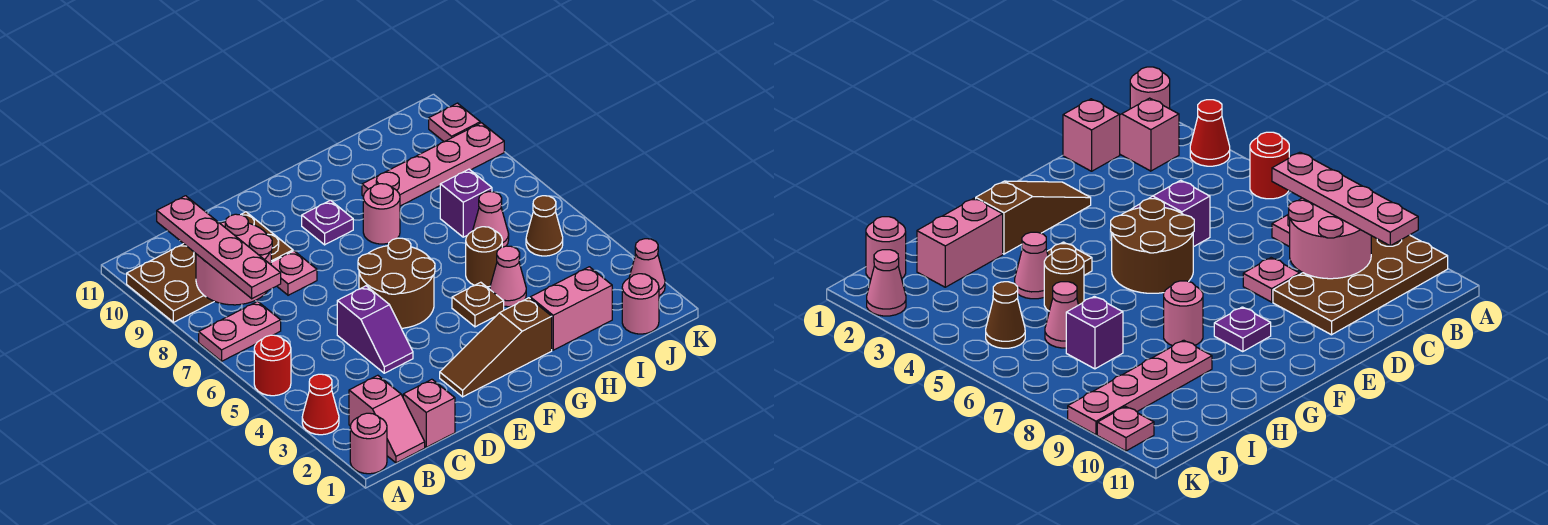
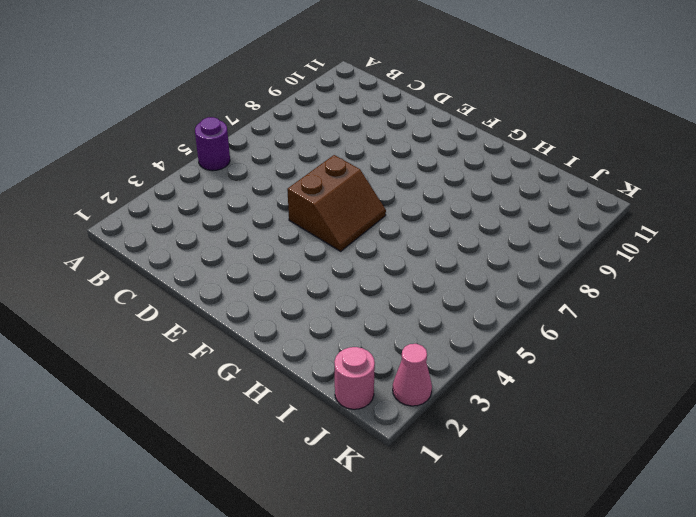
purple round brick A5 level 1 -> red round brick A5 level 1
brown slope E5:F6 level 1 top E -> brown round brick E5:F6 level 1
none -> pink round brick A1 level 1
none -> red cone A3 level 1
none -> pink plate A7:B7 level 1

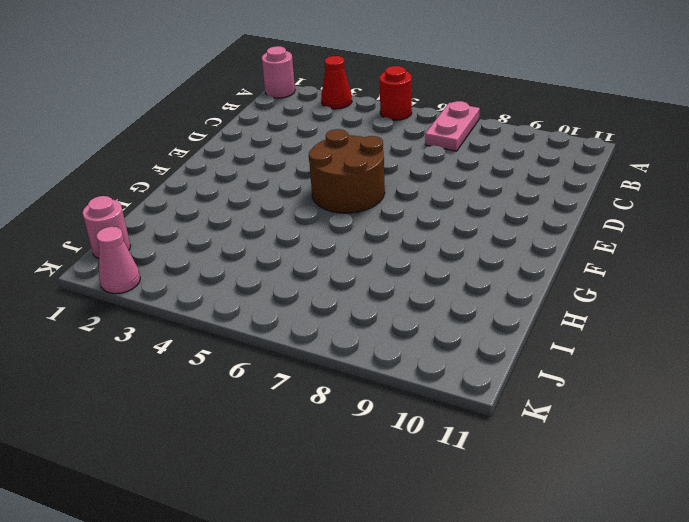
none -> brown plate A9:D10 level 1
none -> pink slope B1:B2 level 1 top 2
none -> pink brick C1 level 1

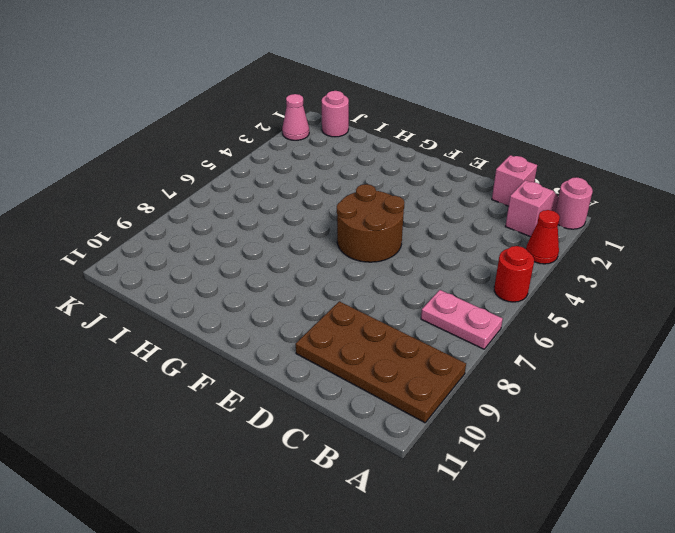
none -> purple slope D4:D5 level 1 top 5
none -> pink plate D8 level 1
none -> brown slope E2:G2 level 1 top G

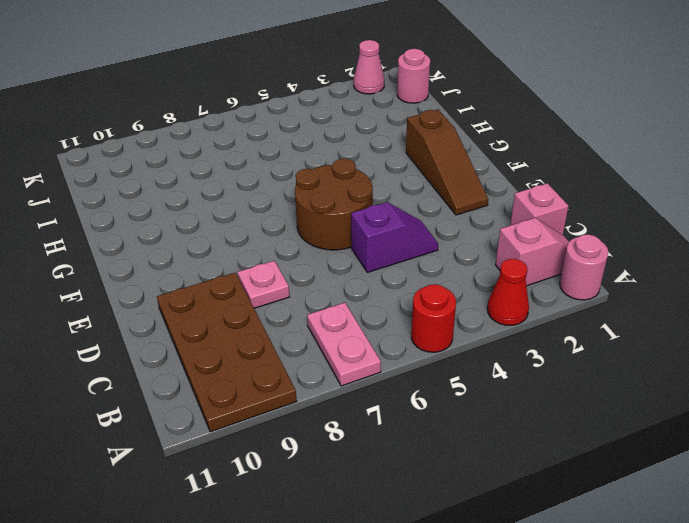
none -> purple plate F9 level 1
none -> brown plate G4 level 1
none -> pink round brick G8 level 1

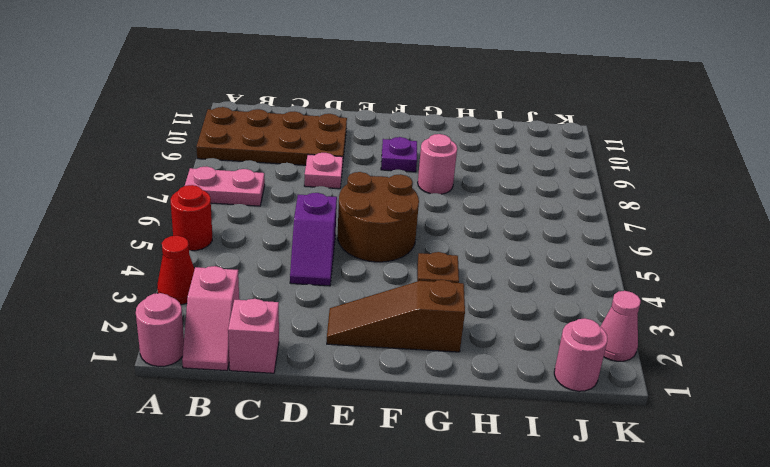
none -> pink brick H2:I2 level 1
none -> pink cone H4 level 1
none -> brown round brick H5 level 1

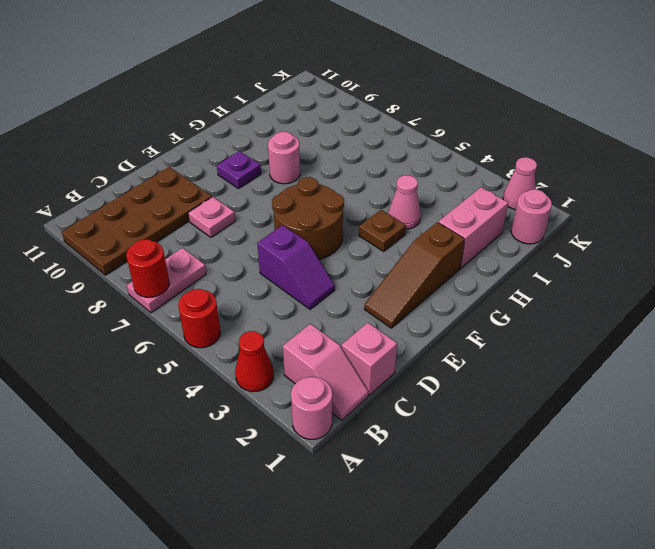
red round brick A7 level 2 -> none
none -> brown round brick H5 level 1
none -> pink plate H9:K9 level 1
none -> pink cone I6 level 1

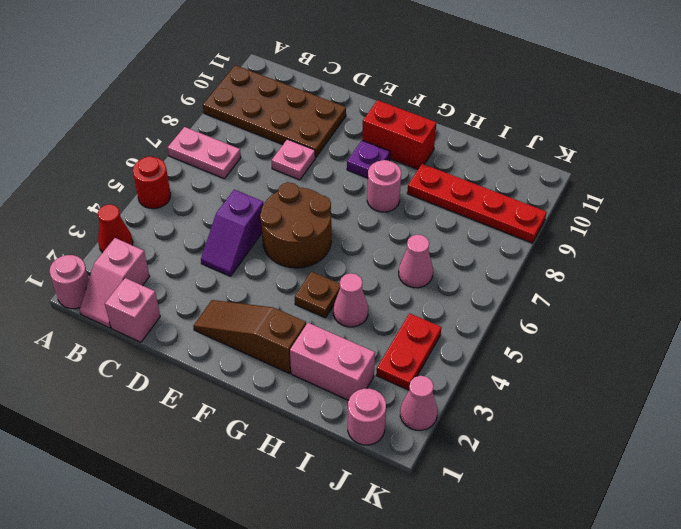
red brick F10:G10 level 1 -> none
red plate H9:K9 level 1 -> pink plate H9:K9 level 1
red plate J3:J4 level 1 -> none
none -> brown round brick H5 level 1
none -> purple brick I7 level 1
none -> brown cone J5 level 1

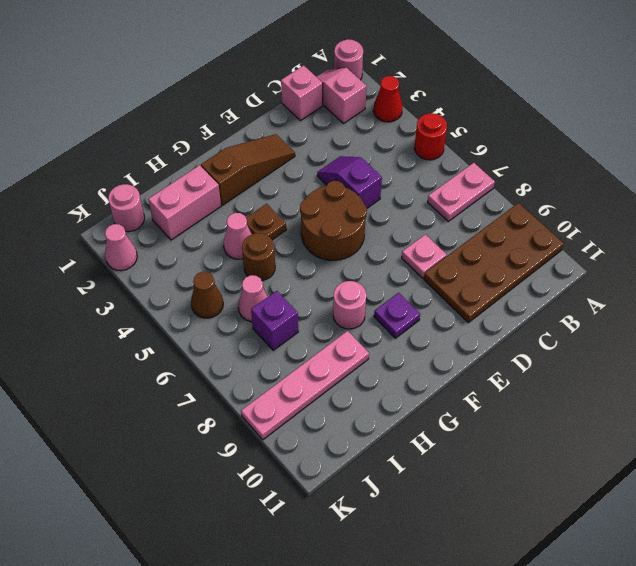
none -> pink plate K10 level 1
none -> pink round brick B8:C9 level 2
none -> pink plate B7:B10 level 3

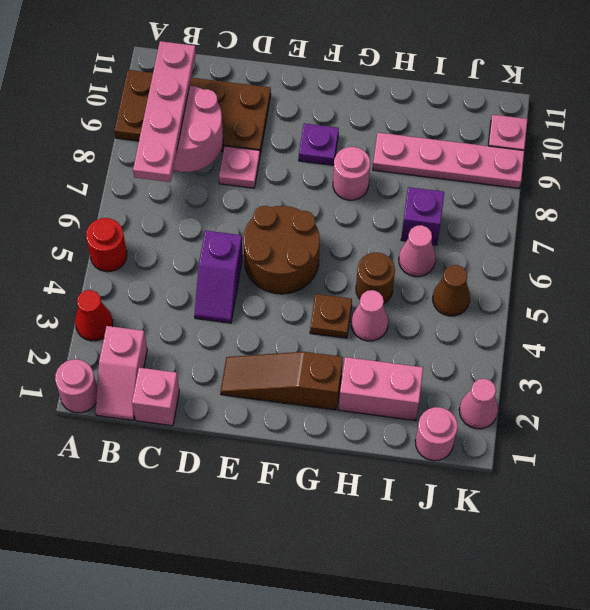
none -> pink plate A7:B7 level 1

